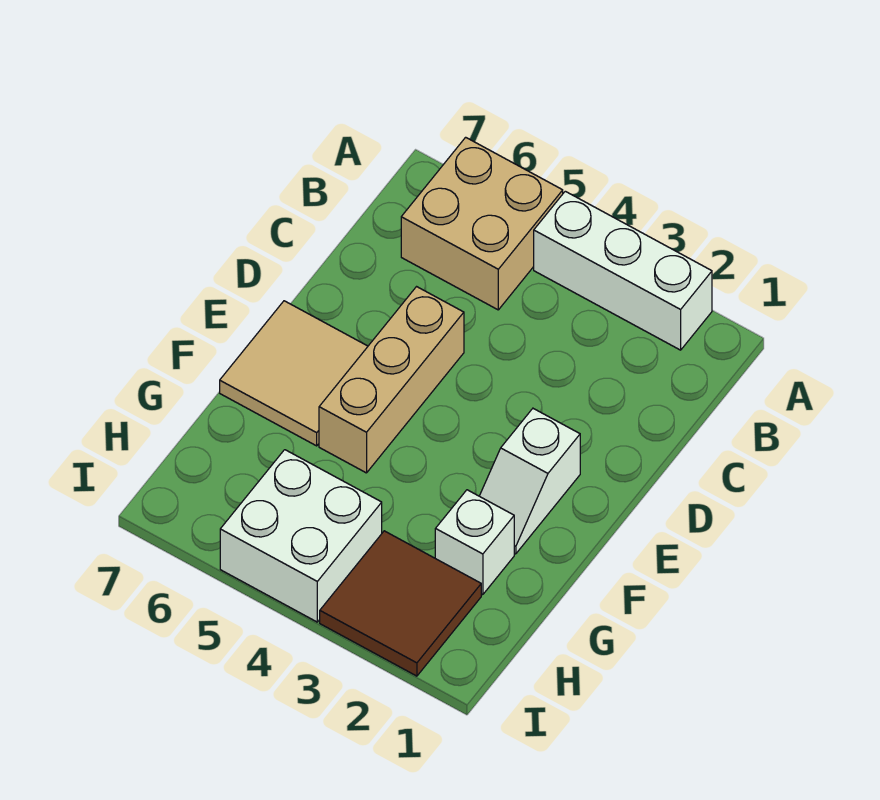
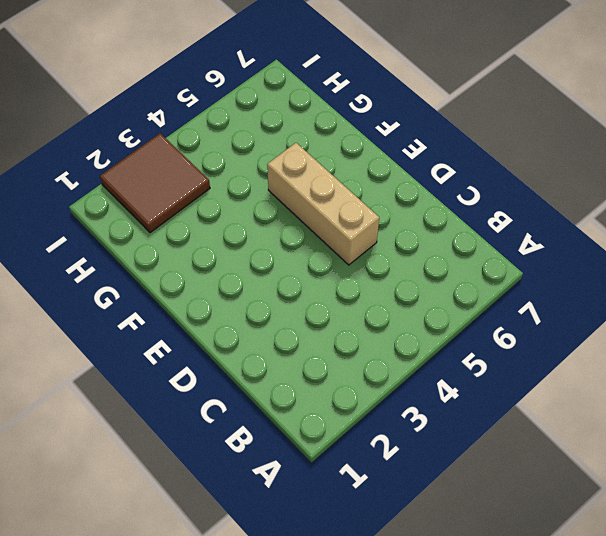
none -> white brick A2:A4 level 1
none -> tan brick A5:B6 level 1

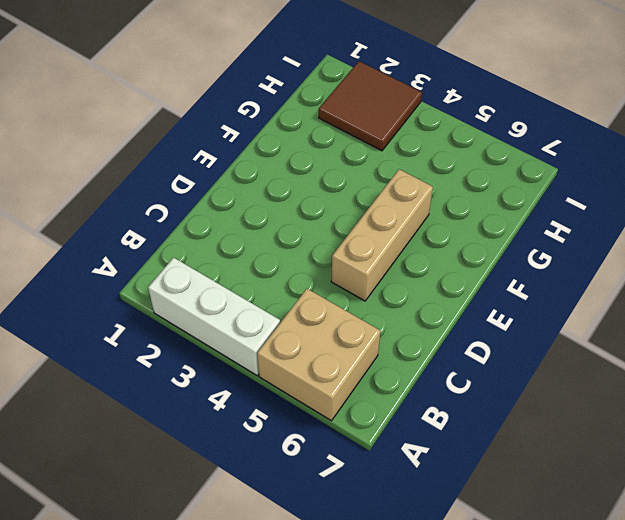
none -> white slope E2:F2 level 1 top E
none -> tan tile E6:F7 level 1

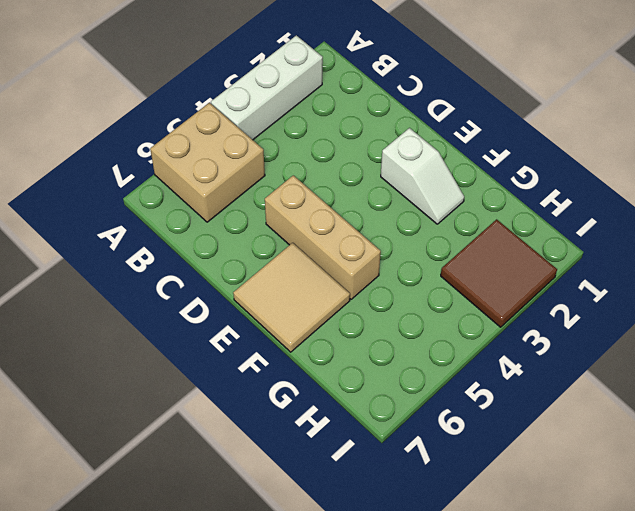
none -> white brick G2 level 1
none -> white brick H4:I5 level 1

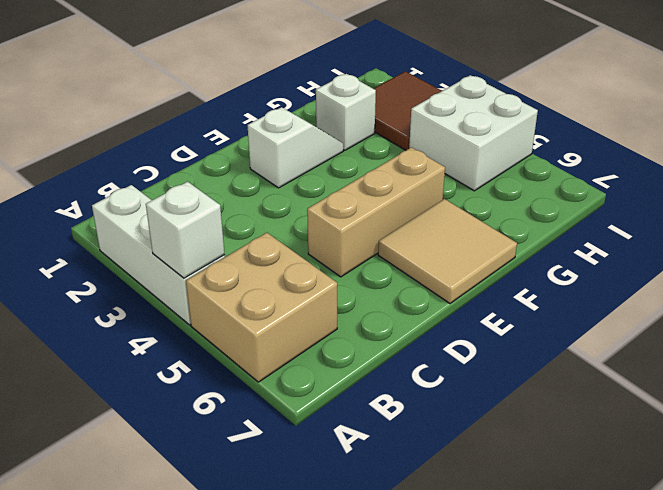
white brick A4 level 2 -> none

